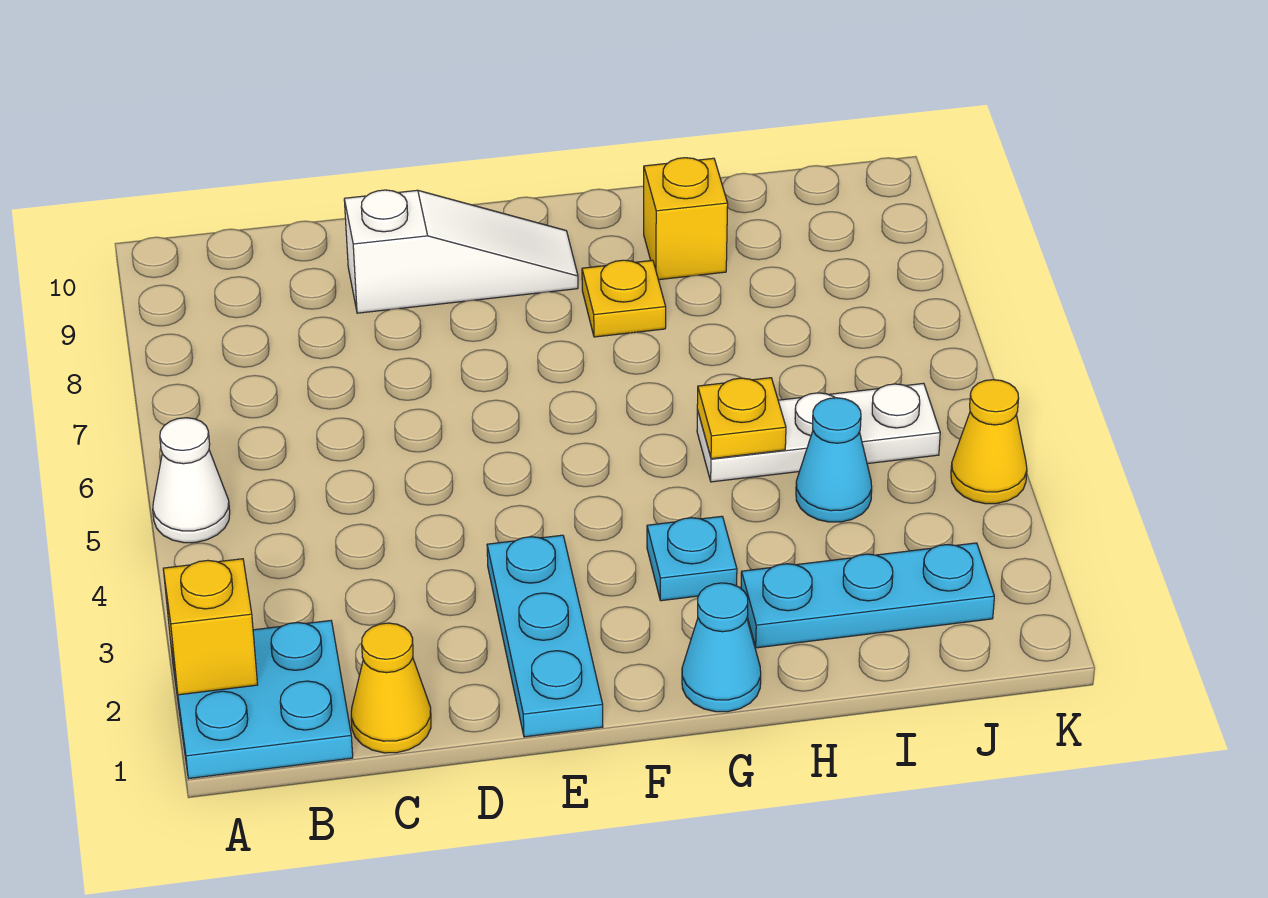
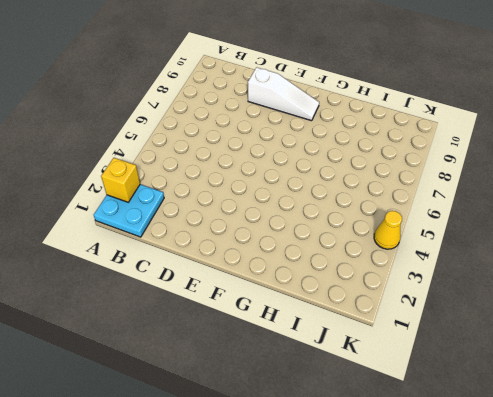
none -> white cone A5 level 1
none -> yellow cone C1 level 1
none -> cyan plate E1:E3 level 1

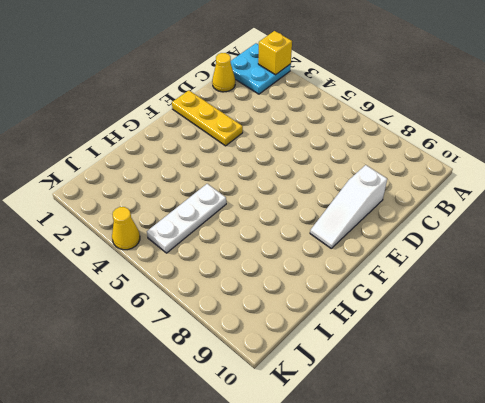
yellow plate E1:E3 level 1 -> cyan plate E1:E3 level 1
none -> white cone A5 level 1
none -> cyan cone G1 level 1
none -> cyan plate G3 level 1

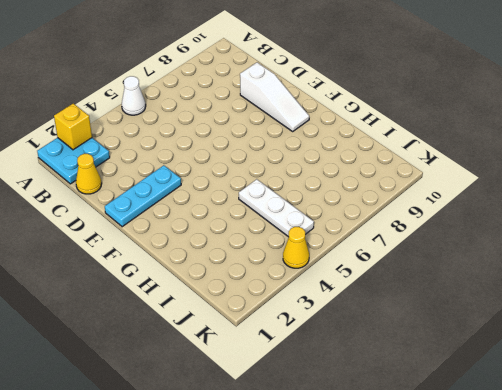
none -> cyan cone G1 level 1
none -> cyan plate G3 level 1
none -> yellow plate G8 level 1

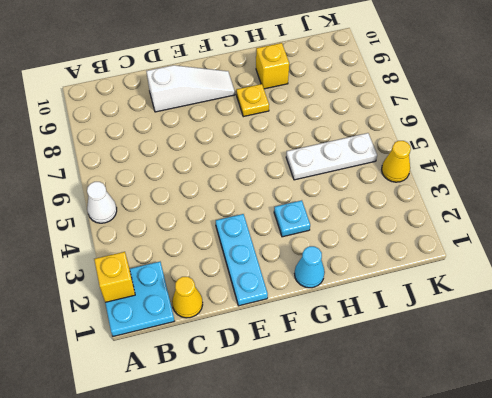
none -> cyan plate H2:J2 level 1
none -> cyan cone I4 level 1
none -> yellow plate H5 level 2

